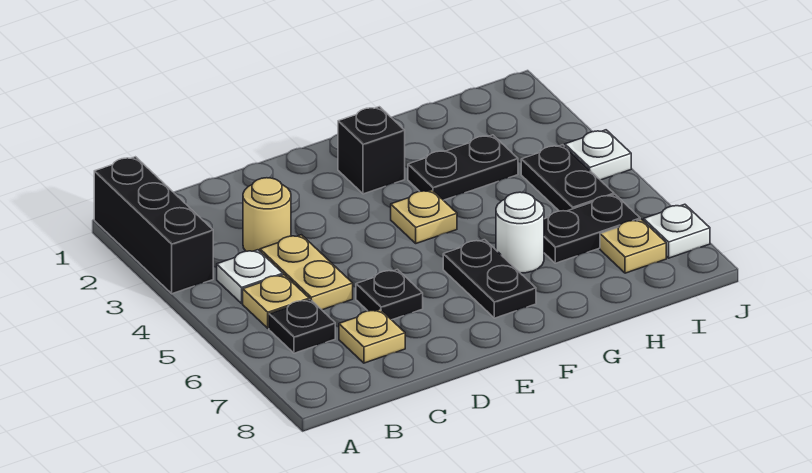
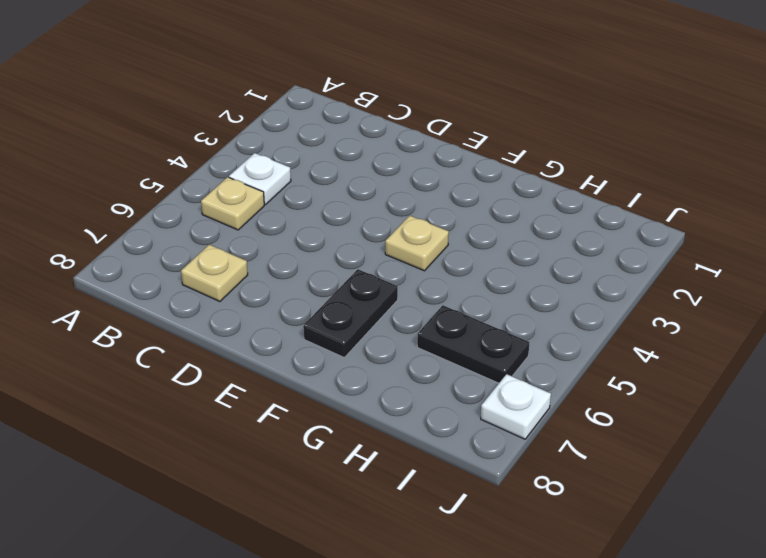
none -> black brick A1:A3 level 1
none -> black plate B6 level 1
none -> tan round brick C3 level 1

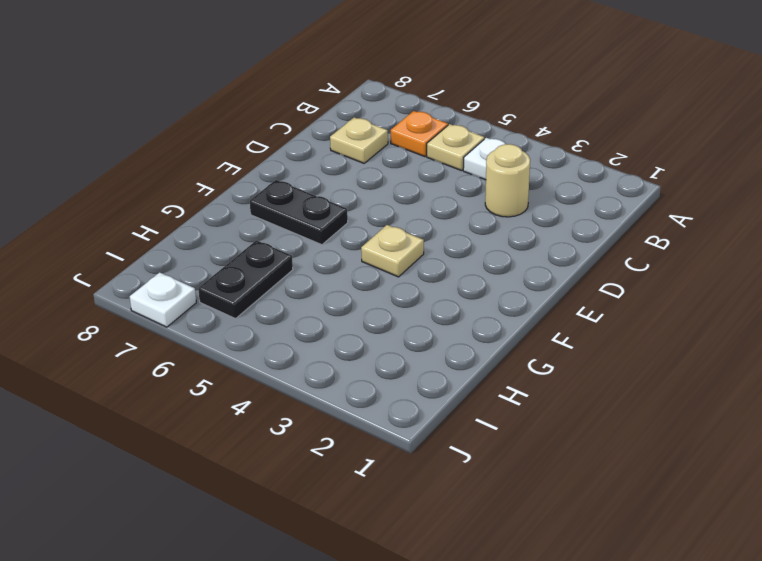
orange plate B6 level 1 -> black plate B6 level 1
none -> black brick A1:A3 level 1
none -> tan plate C4:C5 level 1
none -> black plate D6 level 1

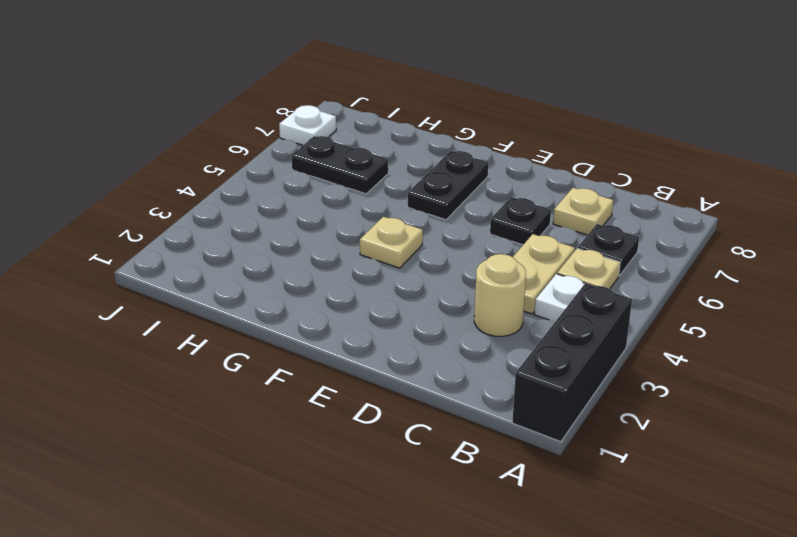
none -> black brick F2 level 1
none -> black plate G3:H3 level 1
none -> white round brick G6 level 1

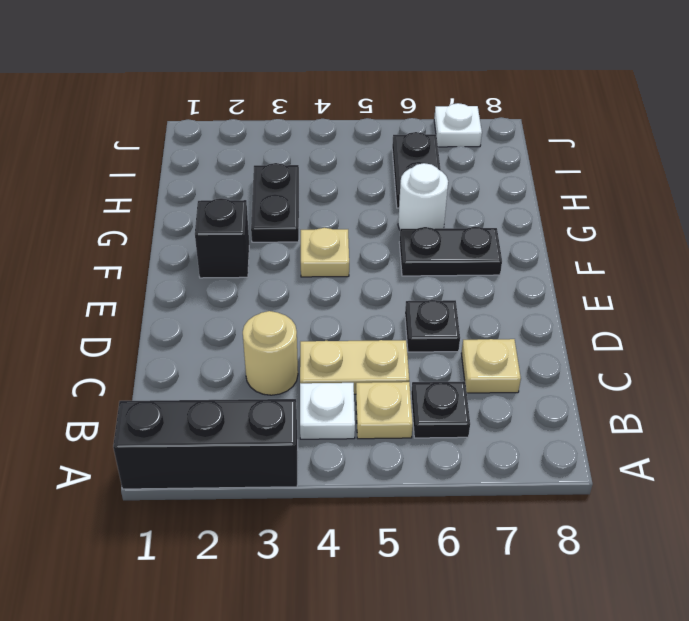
none -> black plate I4:I5 level 1
none -> tan plate I7 level 1
none -> white plate J4 level 1

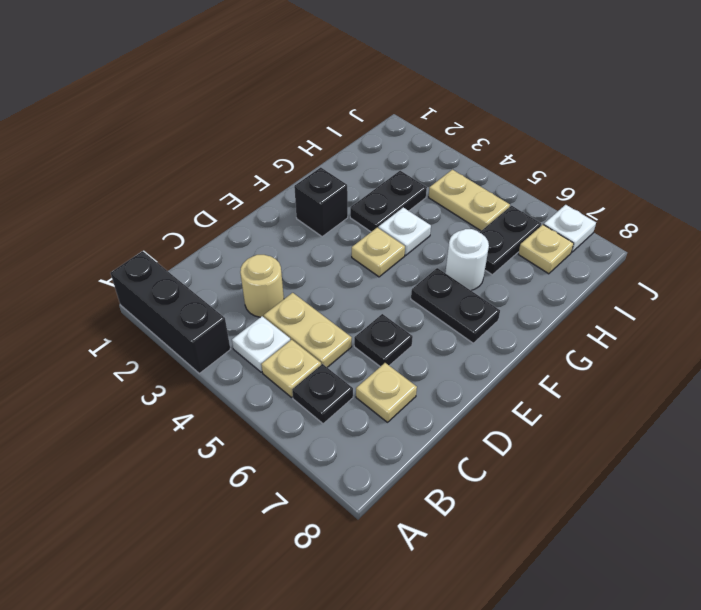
white plate G4 level 1 -> white plate J4 level 1
tan plate I4:I5 level 1 -> black plate I4:I5 level 1

